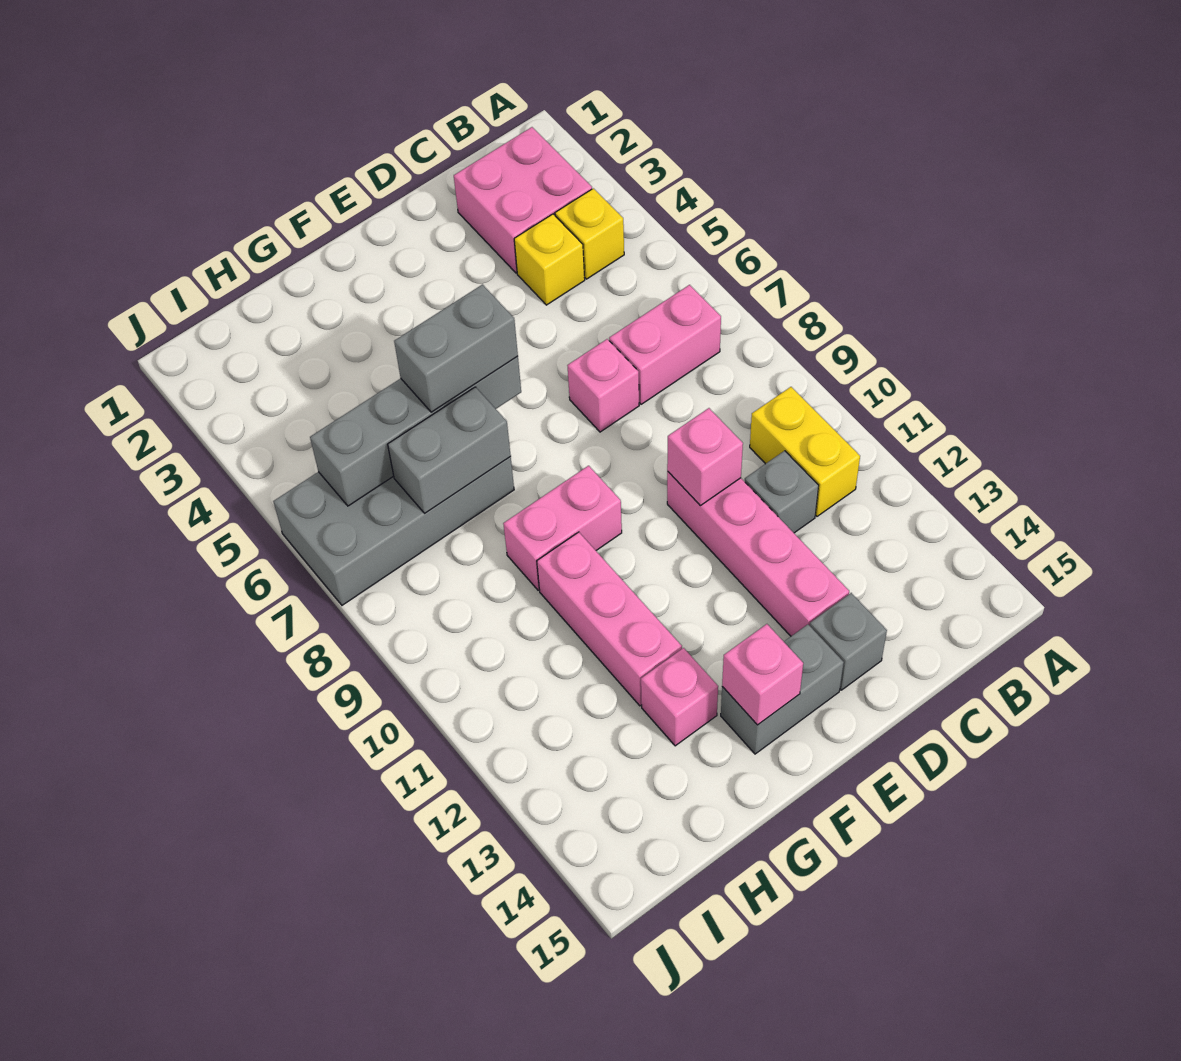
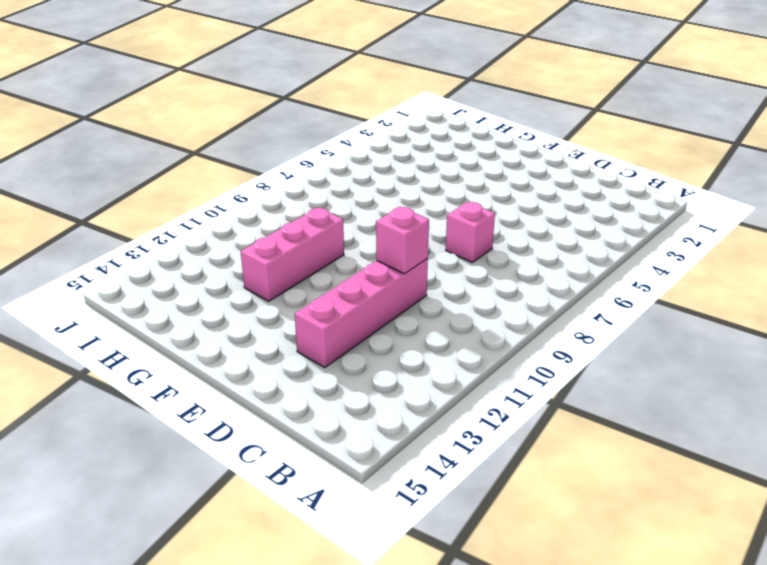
none -> pink brick B2:C3 level 1
none -> yellow brick B4 level 1
none -> pink brick B7:C7 level 1

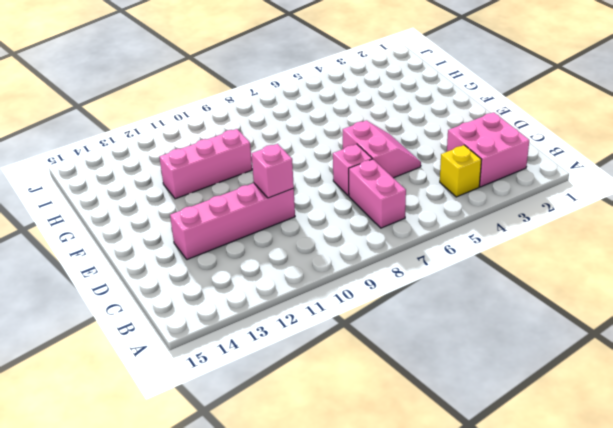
pink slope D5:E6 level 1 top 6 -> none
none -> yellow brick B10:B11 level 1
none -> yellow brick C4 level 1
none -> grey brick C11 level 1

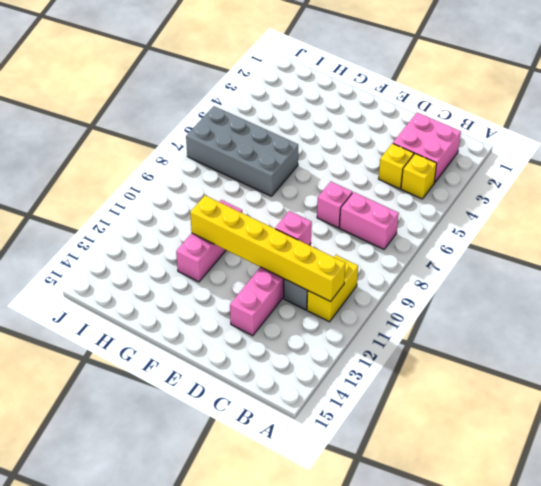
yellow brick B11:G11 level 2 -> none
none -> grey brick D14 level 1
none -> grey brick E14:F14 level 1
none -> pink brick F9:G9 level 1

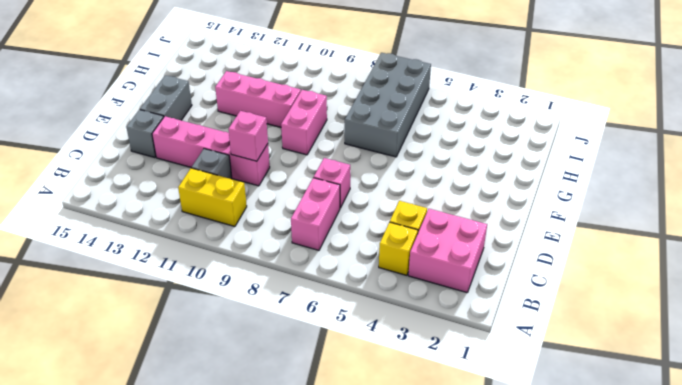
none -> pink brick G13 level 1
none -> grey brick F6:I6 level 2
none -> pink brick F14 level 2

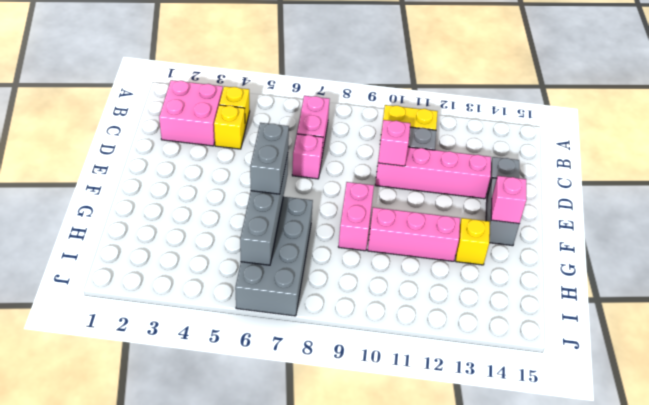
yellow brick G13 level 1 -> pink brick G13 level 1
none -> grey brick G7:H7 level 2

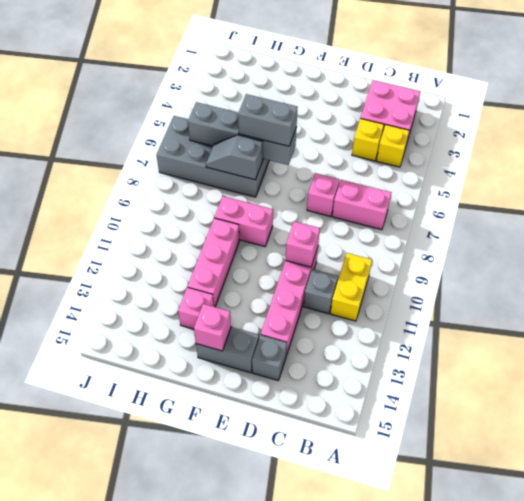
grey slope G7:H7 level 2 top G -> grey brick G7:H7 level 2

